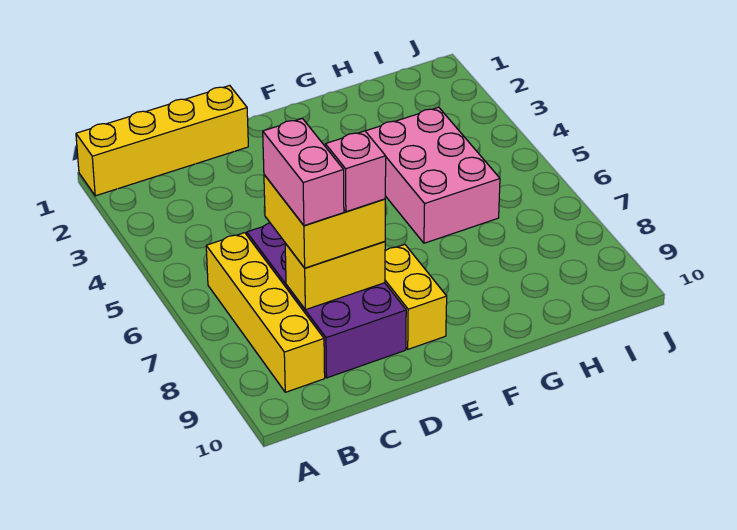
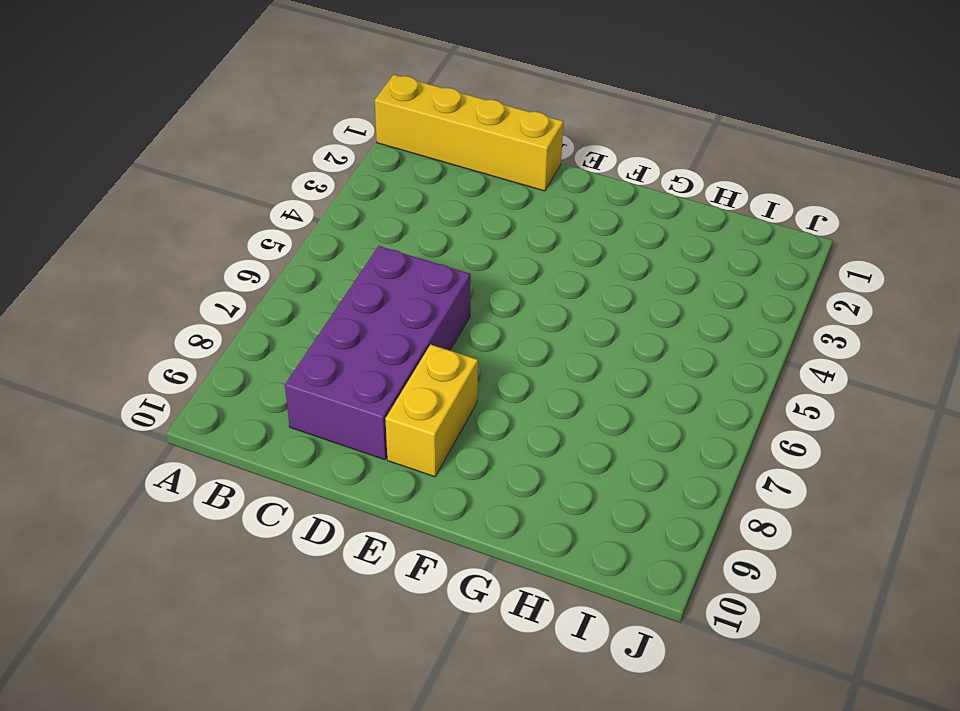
none -> yellow brick B6:B9 level 1
none -> pink brick G4:H6 level 1

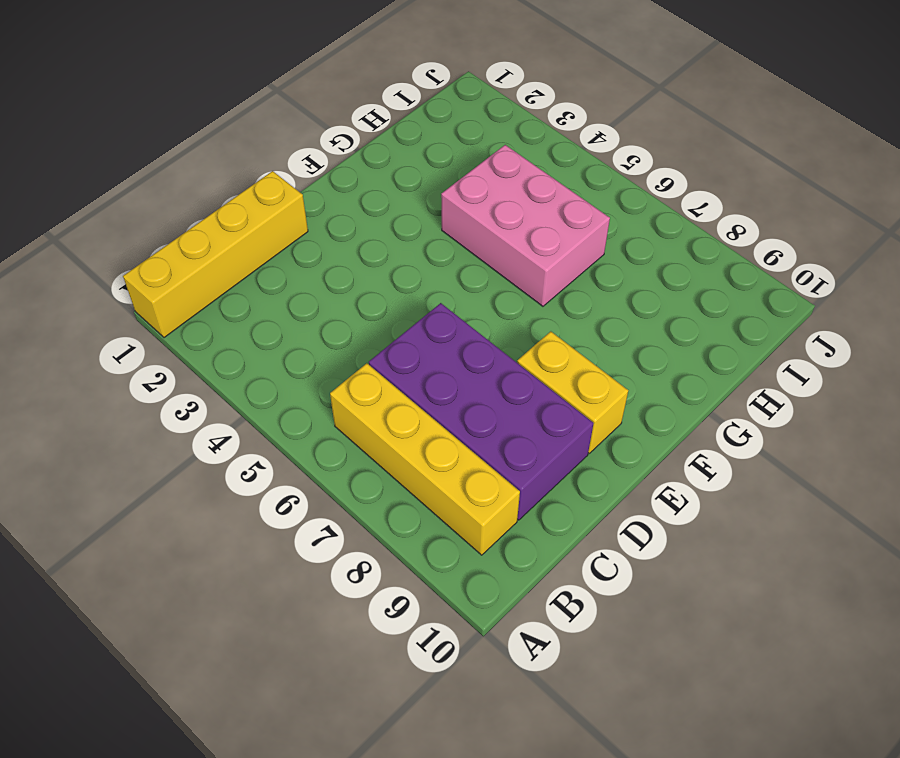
none -> yellow brick C8:D8 level 2
none -> yellow brick C7:D8 level 3

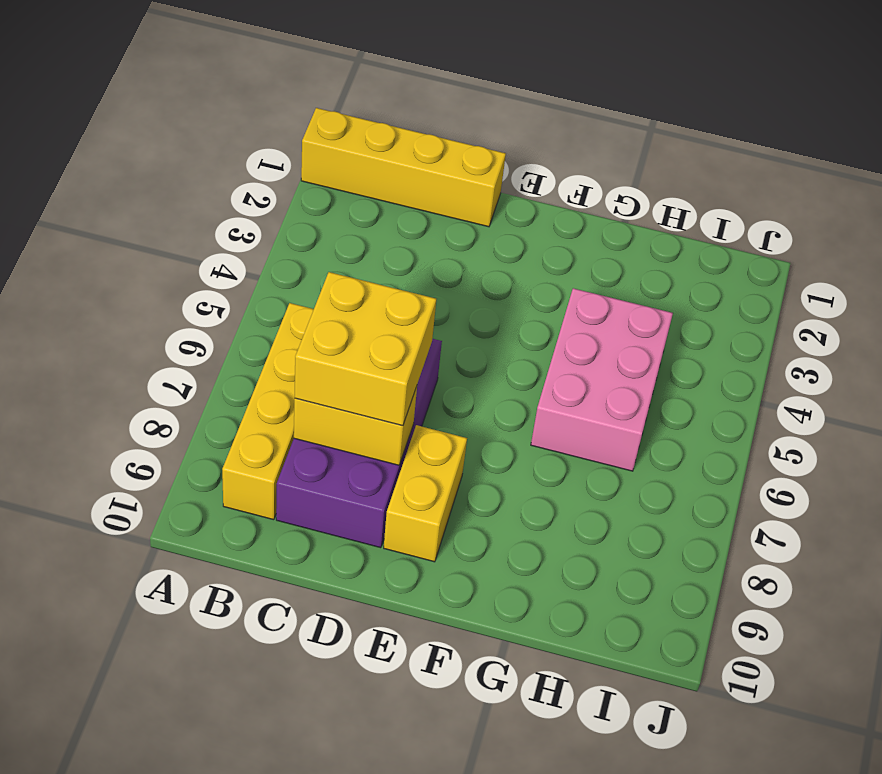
none -> pink brick C7:C8 level 4
none -> pink brick D8 level 4

